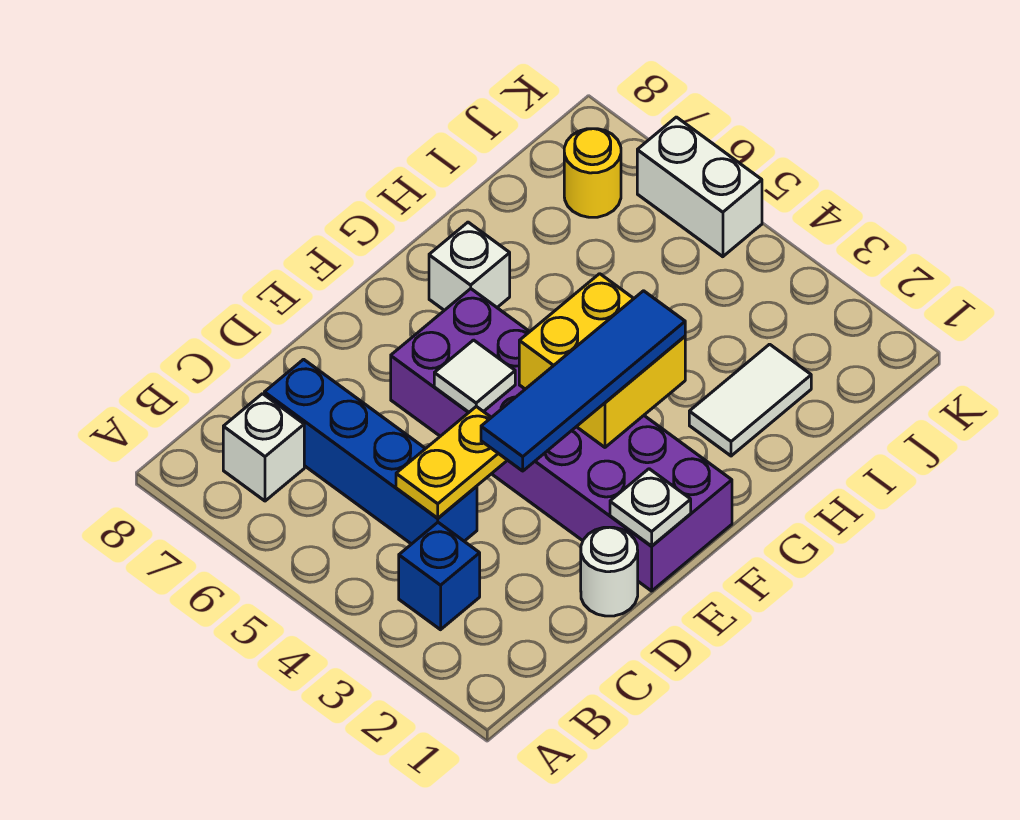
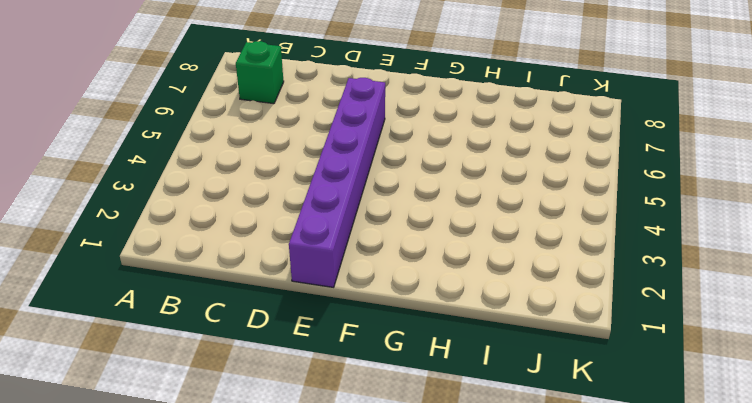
green brick B7 level 1 -> white brick B7 level 1
purple brick E1:E6 level 1 -> purple brick E1:F6 level 1
none -> blue brick B3 level 1
none -> blue brick C4:C7 level 1
none -> white round brick D1 level 1

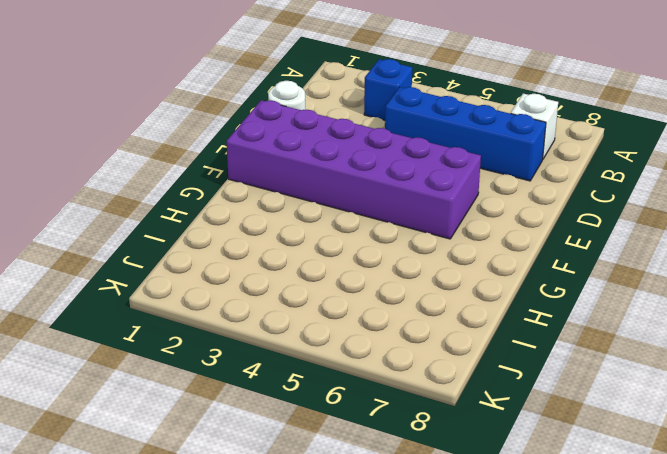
none -> white brick G7 level 1
none -> white tile H2:I2 level 1
none -> yellow round brick J7 level 1

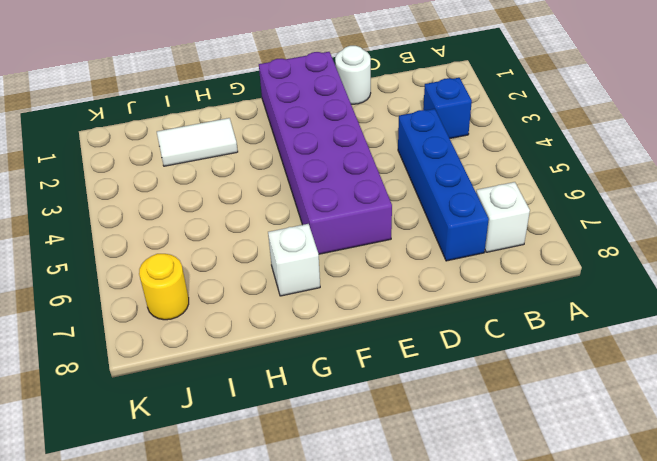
none -> white brick K5:K6 level 1
none -> yellow plate C4:D4 level 2
none -> white plate E1 level 2

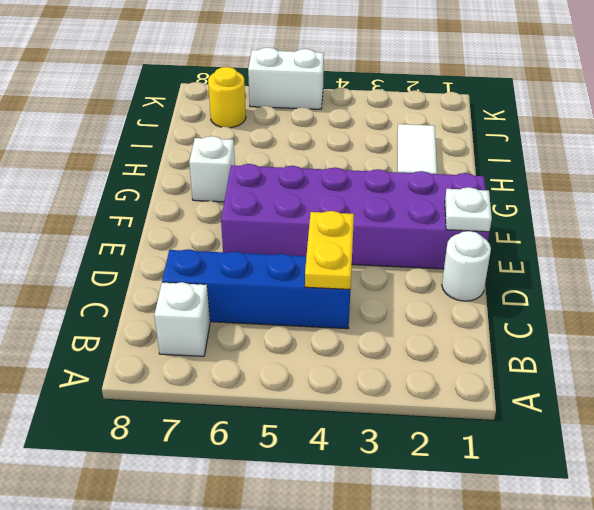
none -> blue brick B3 level 1
none -> white tile E5 level 2
none -> yellow brick F3:G4 level 2

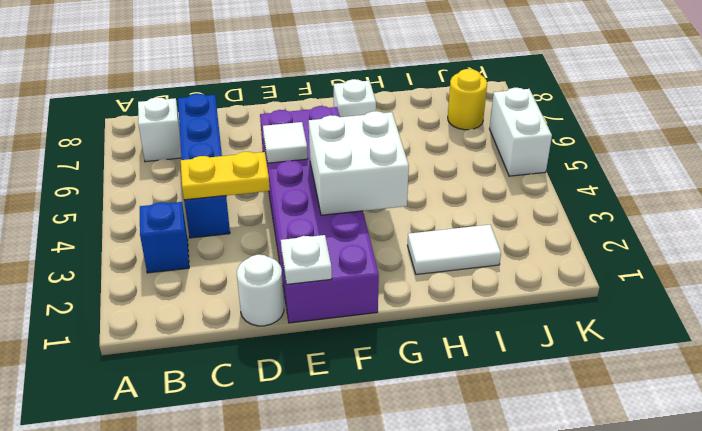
white brick F3:G4 level 2 -> yellow brick F3:G4 level 2
none -> blue tile D3:G3 level 3

